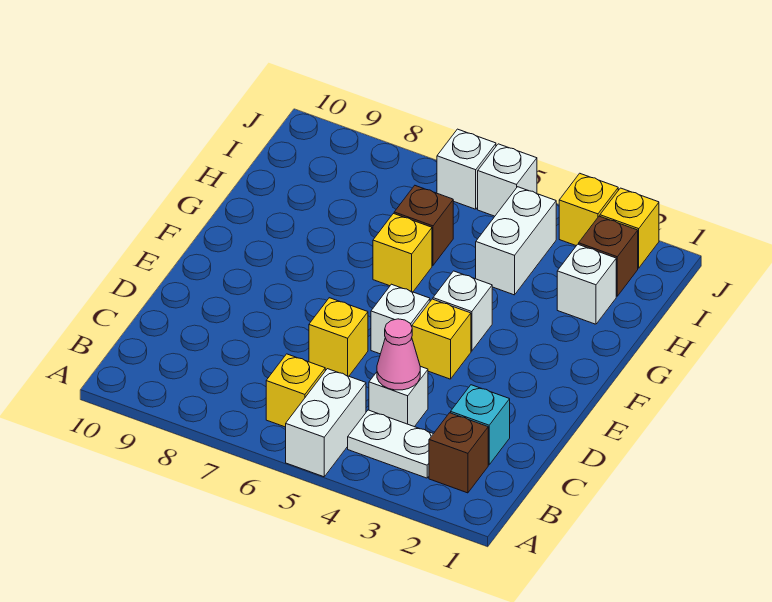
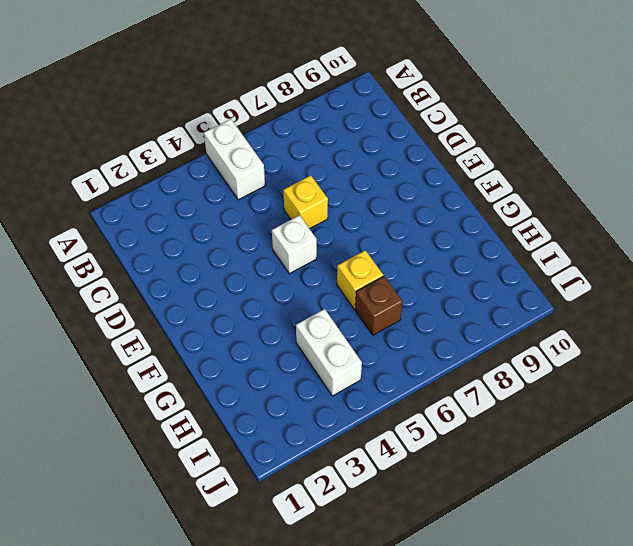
none -> brown brick B2 level 1
none -> white plate B3:B4 level 1
none -> yellow brick B6 level 1

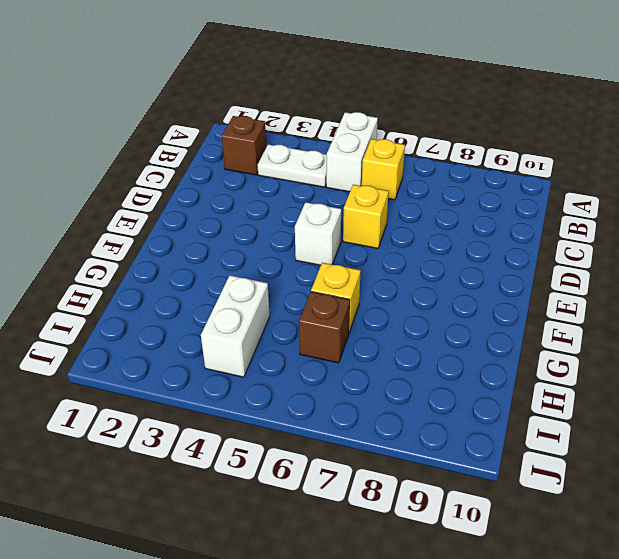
none -> cyan brick C2 level 1
none -> white brick C4 level 1
none -> yellow brick E4 level 1

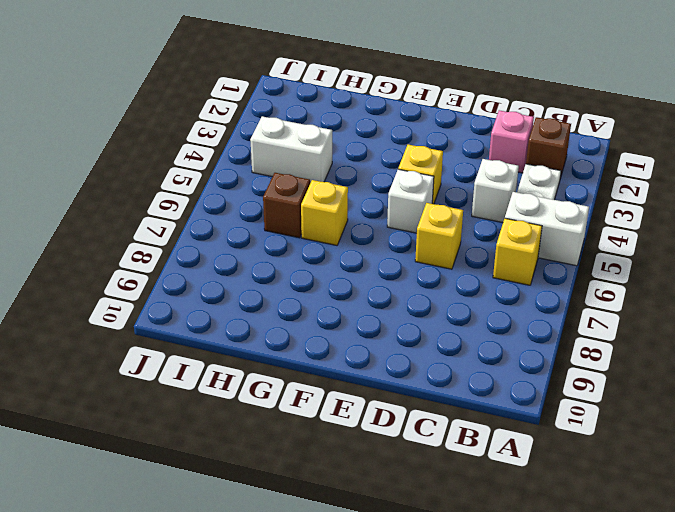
pink brick C2 level 1 -> cyan brick C2 level 1
none -> white brick F4 level 1
none -> white brick H2 level 1
none -> brown brick I2 level 1

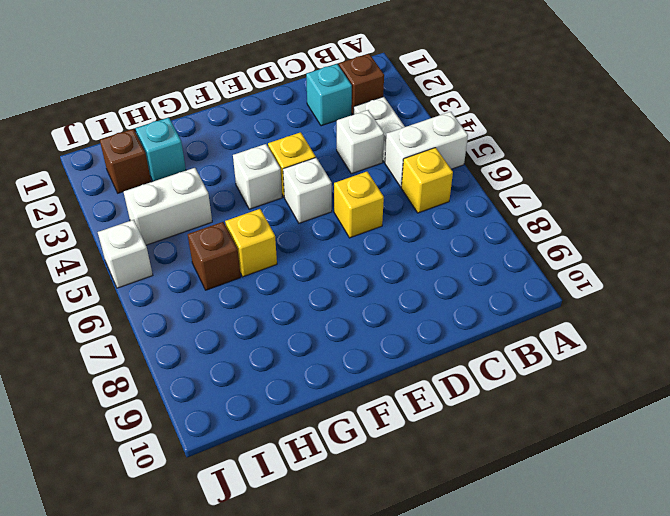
cyan brick H2 level 1 -> white brick H2 level 1
none -> yellow brick J2 level 1
none -> yellow brick J3 level 1
none -> white brick J6 level 1

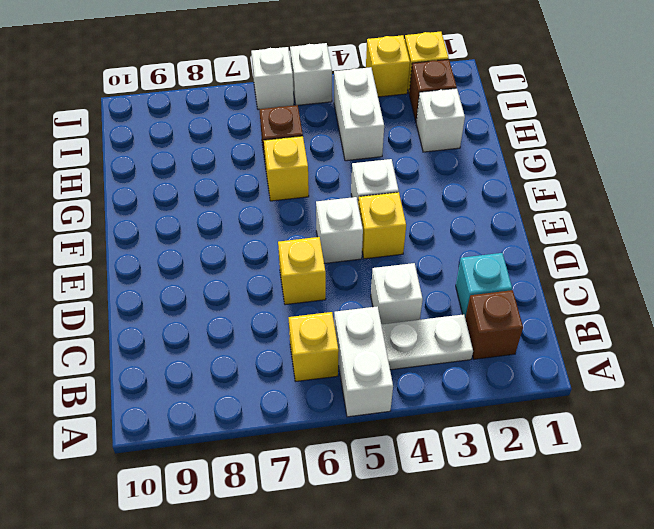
none -> pink cone C4 level 2

